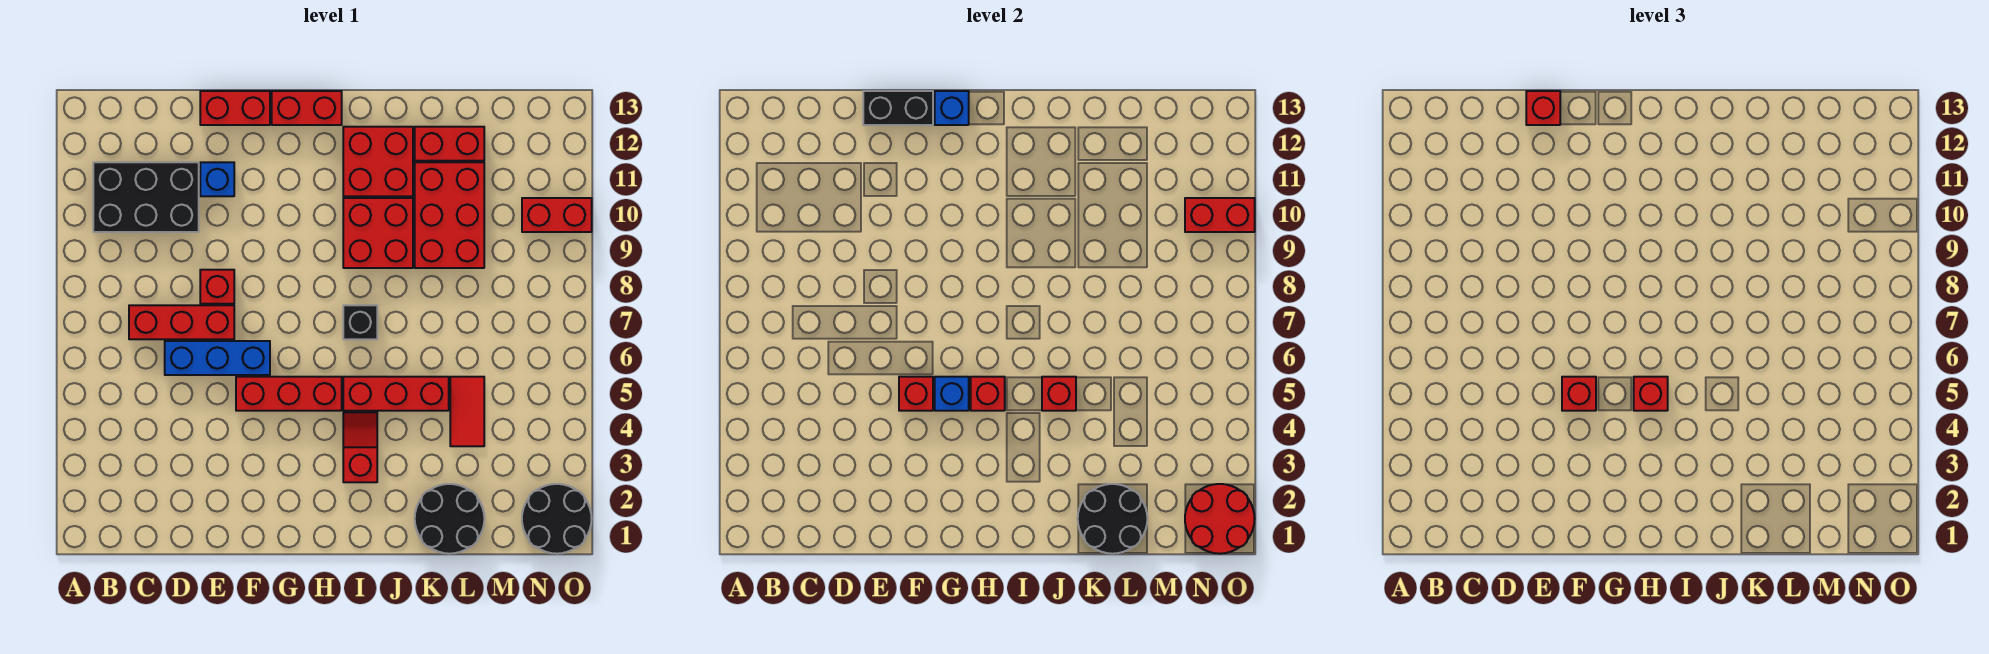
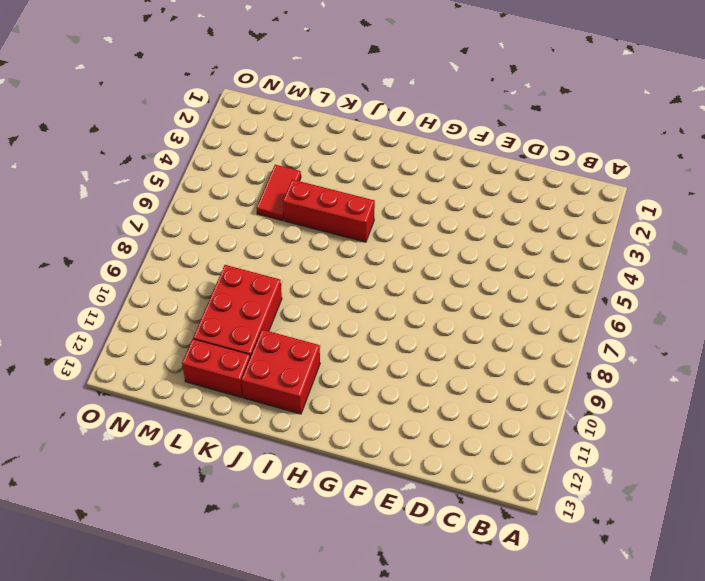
none -> black brick B10:D11 level 1
none -> red brick C7:E7 level 1
none -> blue brick D6:F6 level 1
none -> red brick E8 level 1

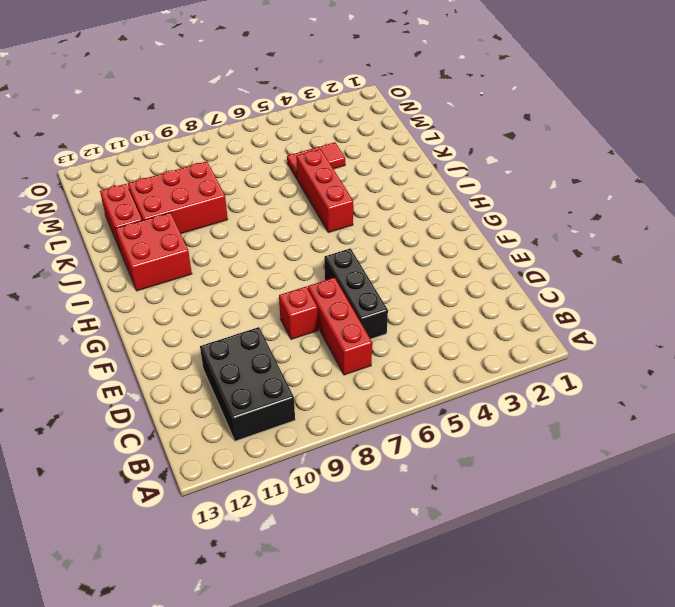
black brick D6:F6 level 1 -> blue brick D6:F6 level 1
none -> blue brick E11 level 1
none -> red brick E13:F13 level 1
none -> red brick F5:H5 level 1
none -> red brick G13:H13 level 1

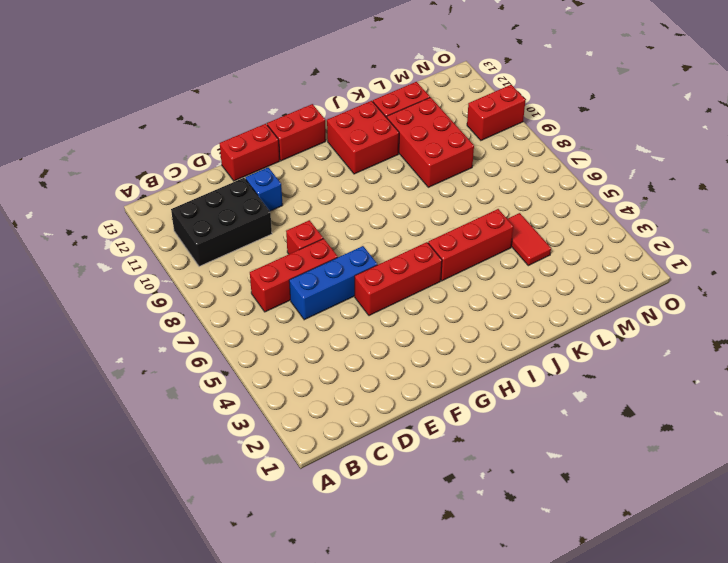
none -> red slope I3:I4 level 1 top 3
none -> black brick I7 level 1
none -> red brick I9:J10 level 1
none -> black round brick K1:L2 level 1

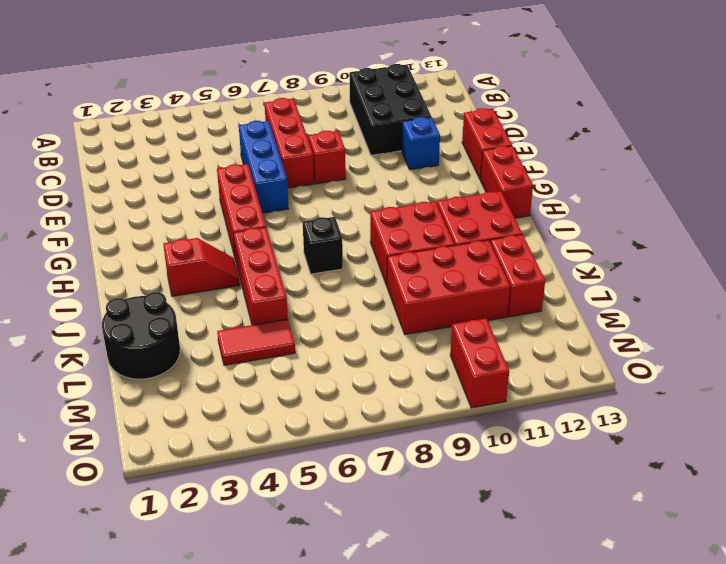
none -> black round brick N1:O2 level 1
none -> black brick E13:F13 level 2
none -> red brick F5 level 2
none -> blue brick G5 level 2

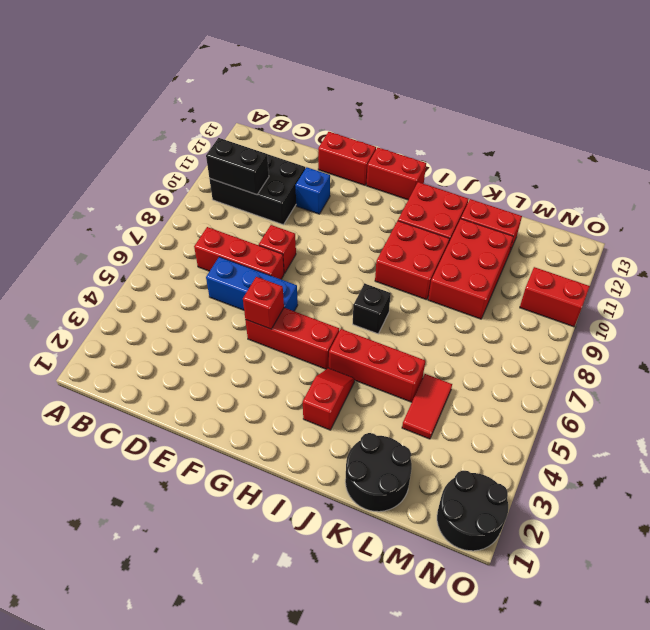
black brick B10:C10 level 2 -> black brick E13:F13 level 2
none -> blue brick G5 level 2
none -> blue brick G13 level 2
none -> red brick H5 level 2
none -> red brick J5 level 2

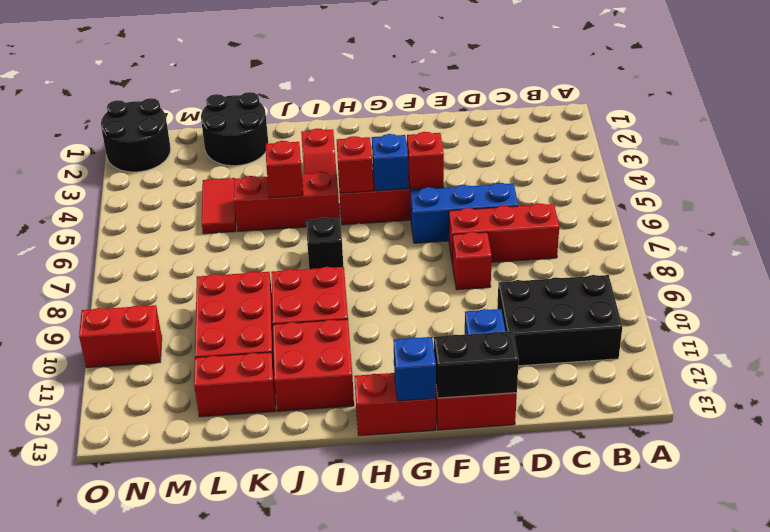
none -> black round brick K1:L2 level 2
none -> red round brick N1:O2 level 2
none -> red brick N10:O10 level 2
none -> red brick E13 level 3

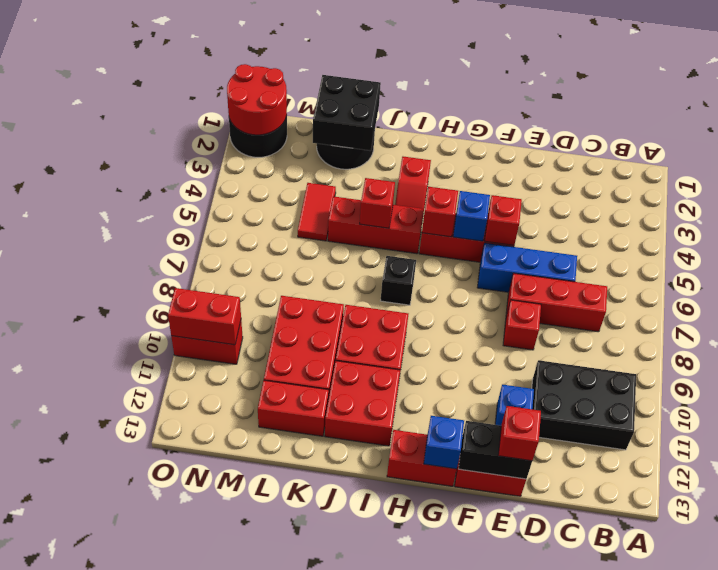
black brick K1:L2 level 2 -> black round brick K1:L2 level 2
none -> red brick F5 level 3
none -> red brick H5 level 3

